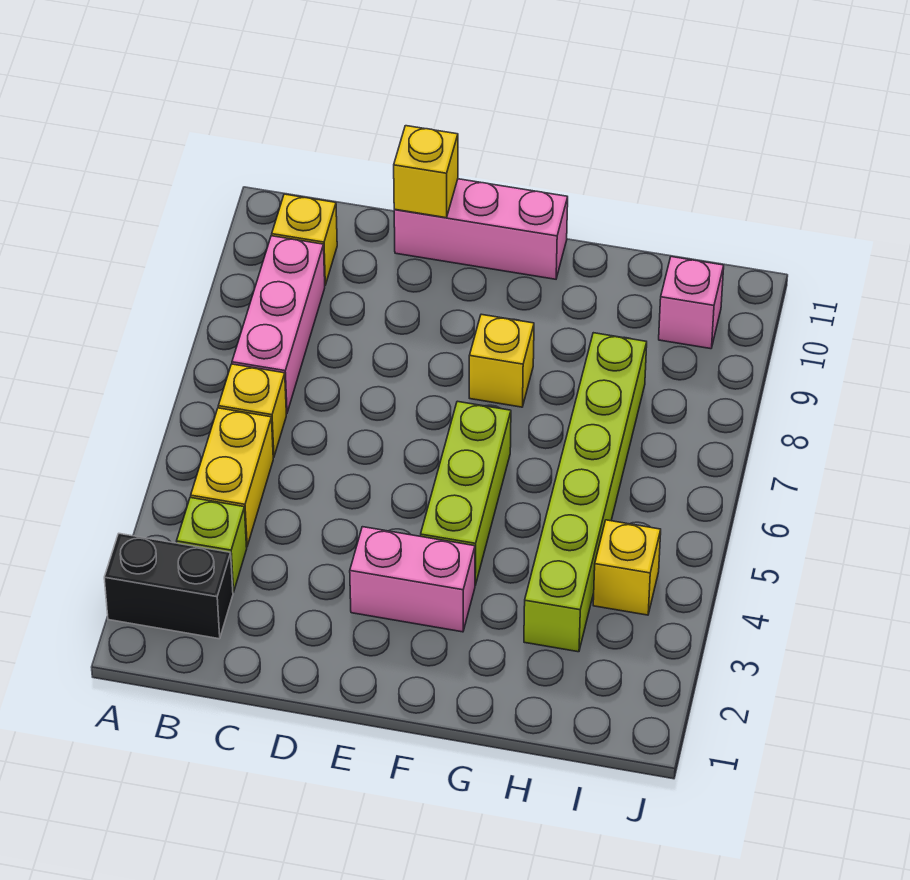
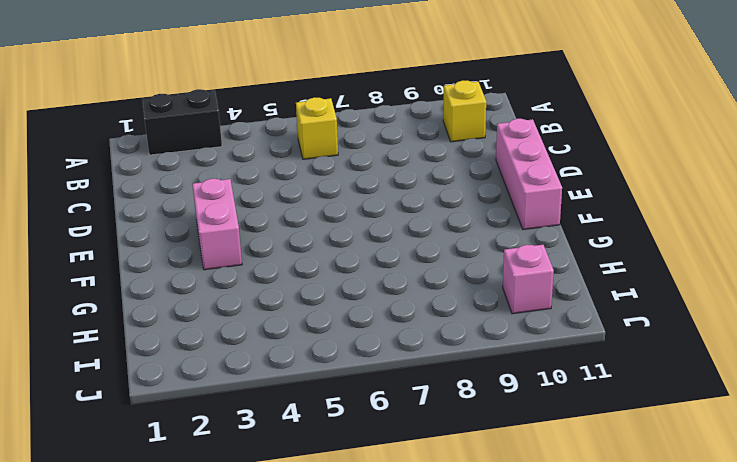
black brick A2:A3 level 1 -> black brick A2:B2 level 1
none -> lime brick B3 level 1
none -> yellow brick B4:B5 level 1
none -> pink brick B7:B9 level 1

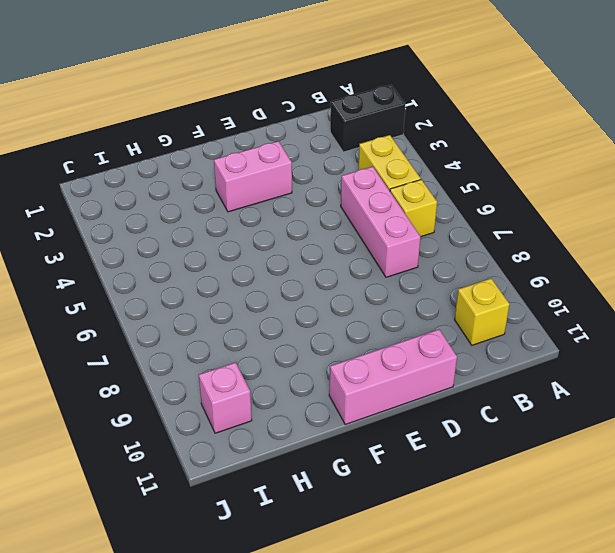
pink brick C5:C7 level 1 -> pink brick B7:B9 level 1
none -> lime brick B3 level 1
none -> lime brick F4:F6 level 1
none -> yellow brick F8 level 1

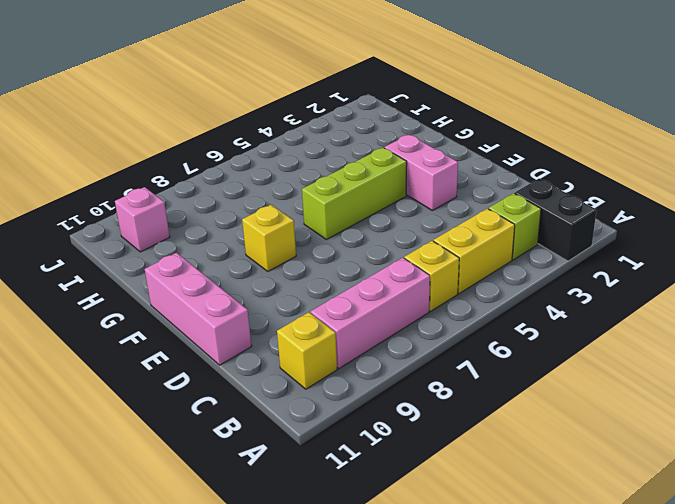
none -> lime brick H3:H8 level 1
none -> yellow brick I4 level 1
none -> yellow brick D11 level 2

